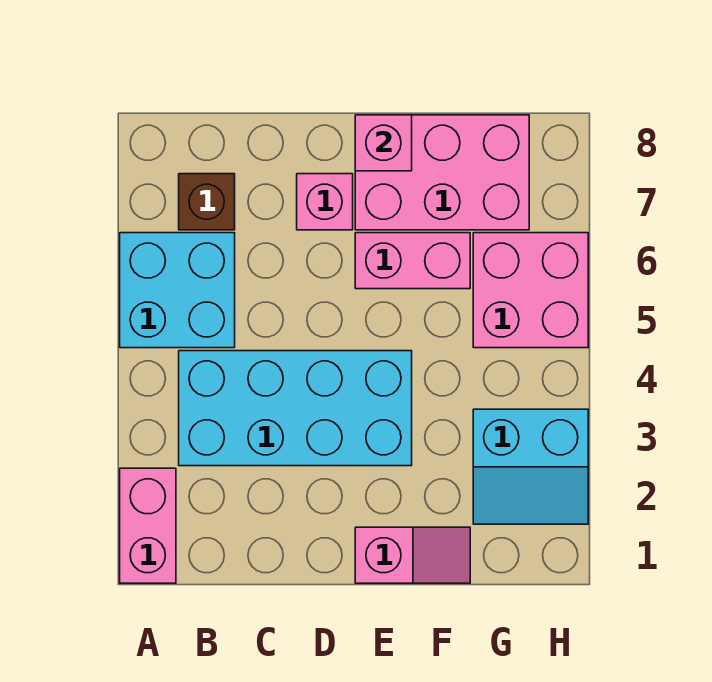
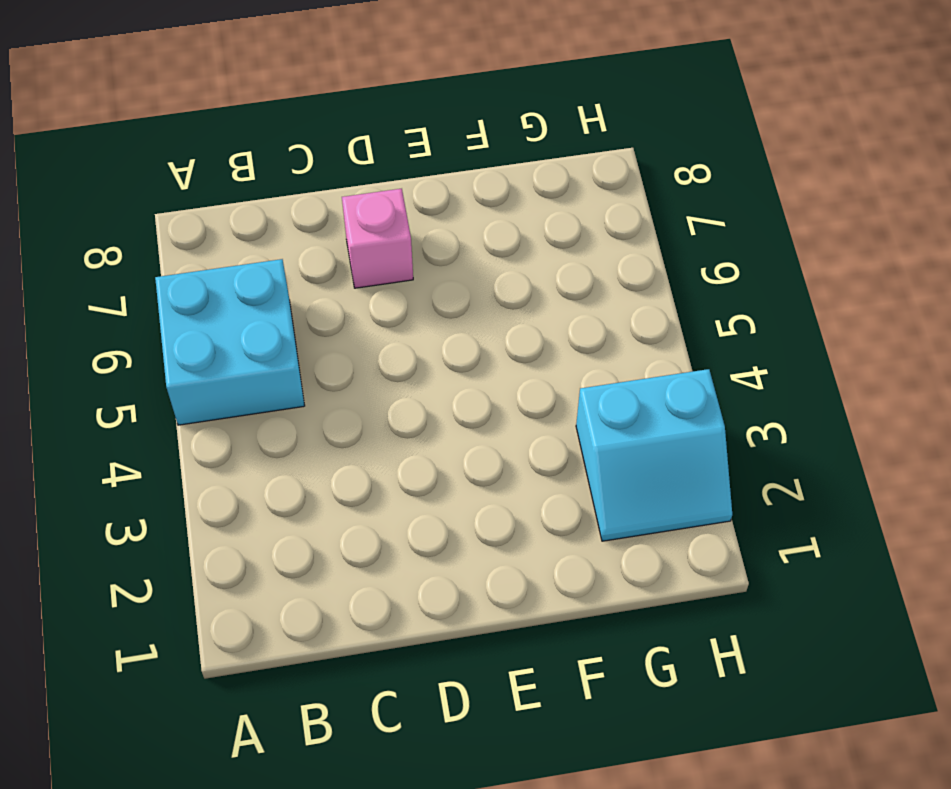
none -> pink brick A1:A2 level 1
none -> cyan brick B3:E4 level 1

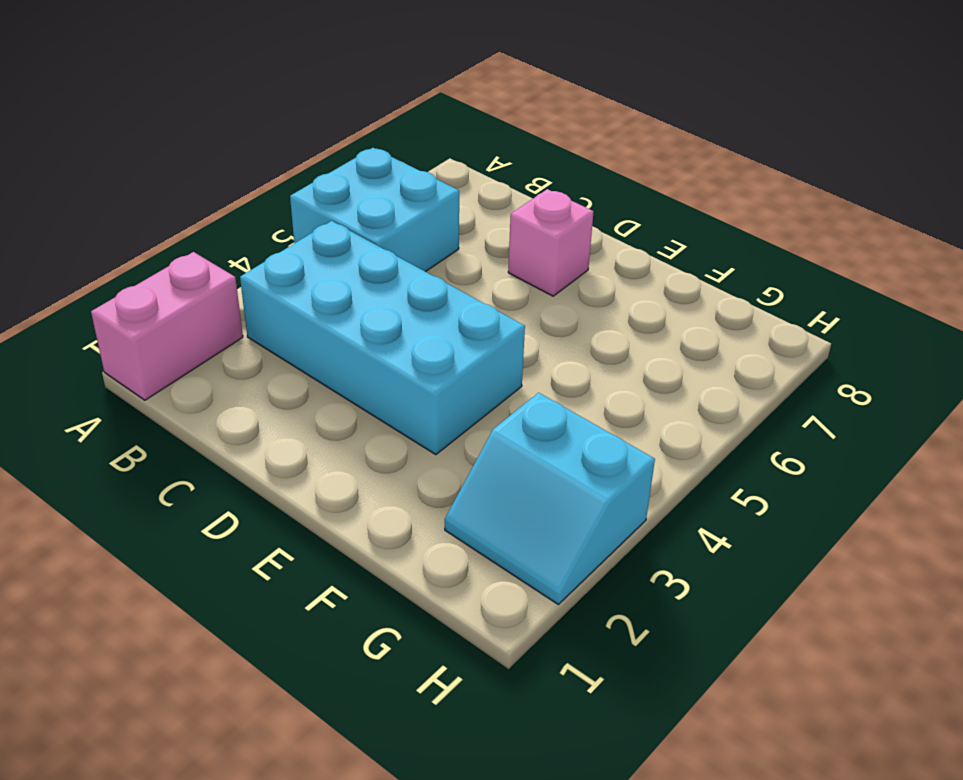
none -> brown brick B7 level 1
none -> pink slope E1:F1 level 1 top E

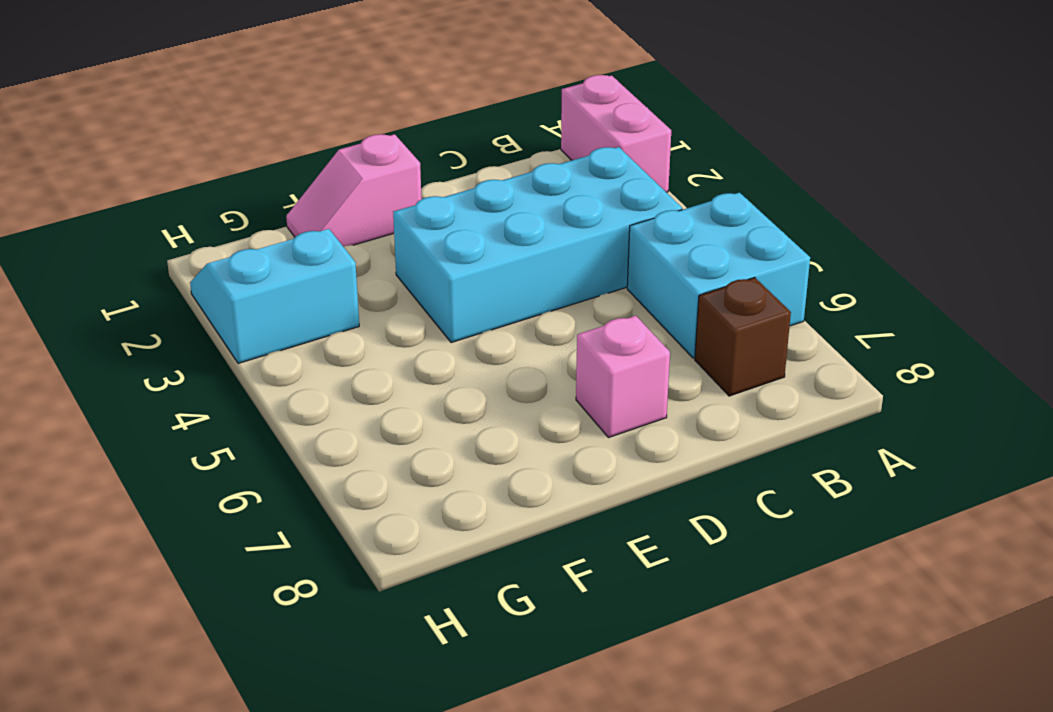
none -> pink brick E6:F6 level 1
none -> pink brick E7:G8 level 1

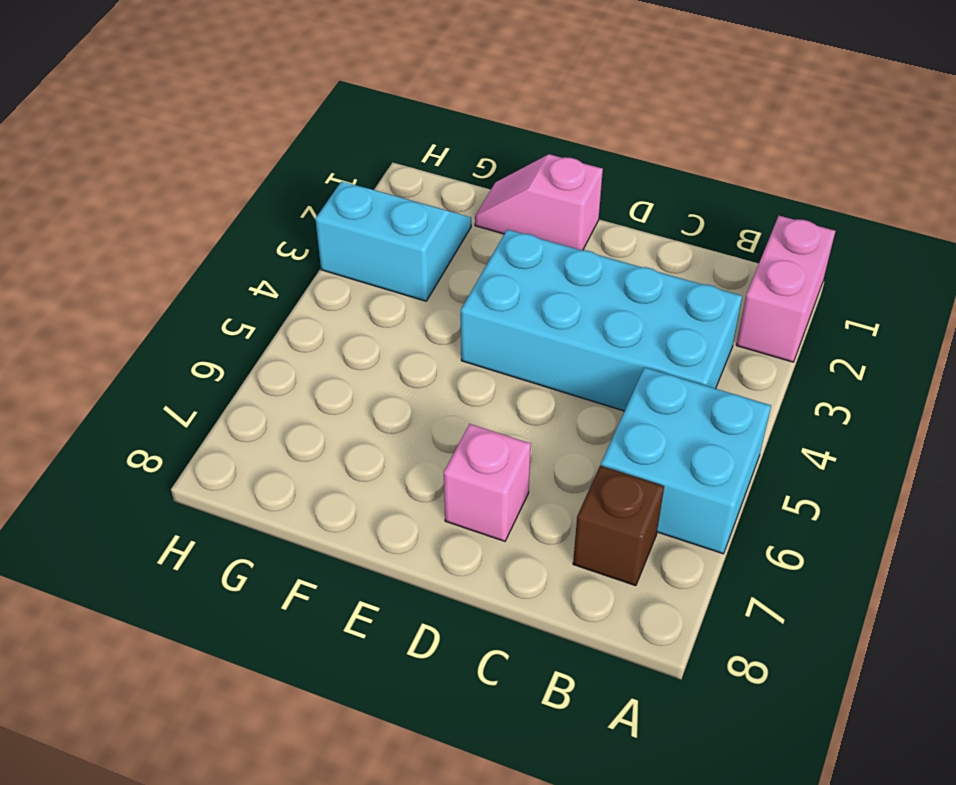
none -> pink brick E6:F6 level 1
none -> pink brick E7:G8 level 1

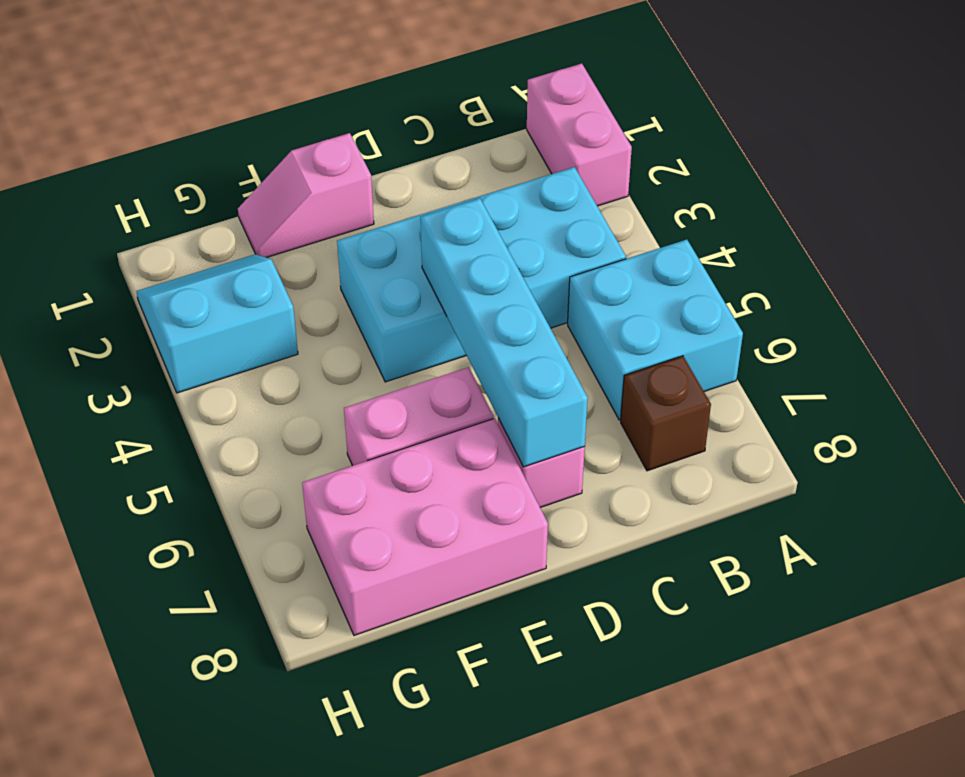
cyan brick D4:D7 level 2 -> none
none -> pink brick G5:H6 level 1
none -> pink brick E8 level 2

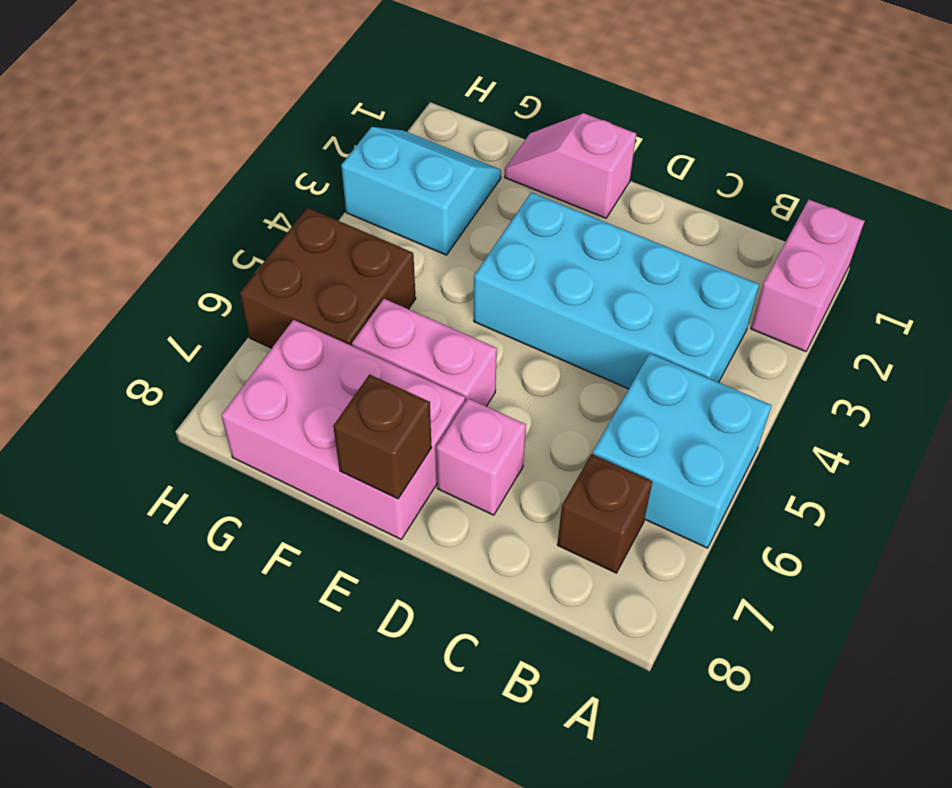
brown brick E8 level 2 -> pink brick E8 level 2
brown brick G5:H6 level 1 -> pink brick G5:H6 level 1

